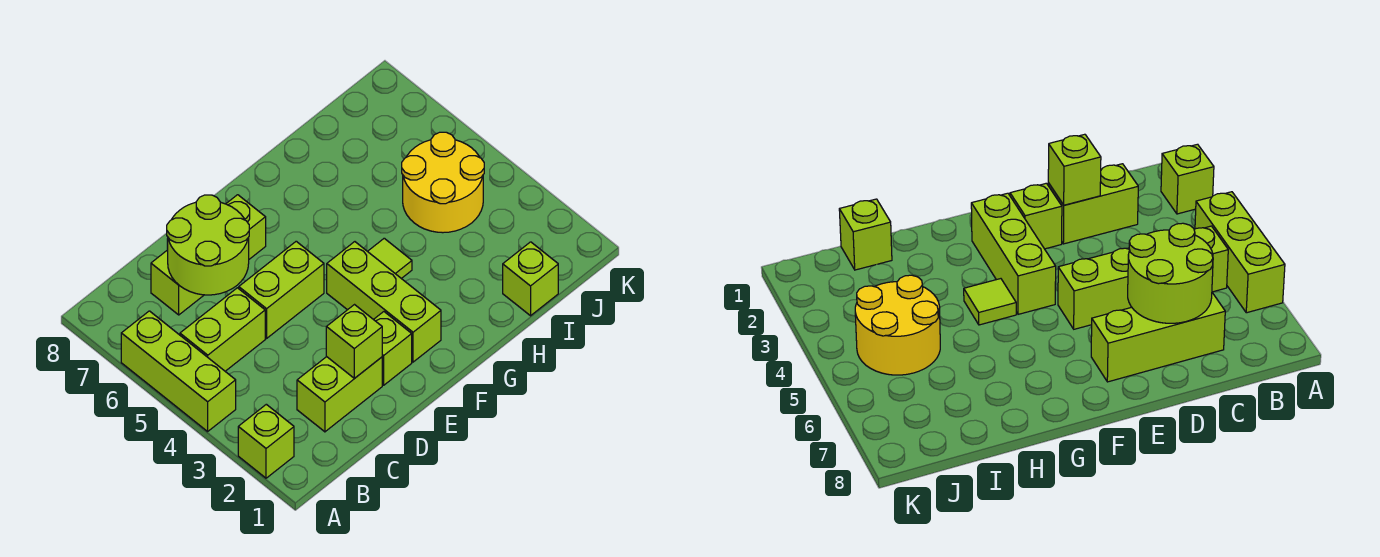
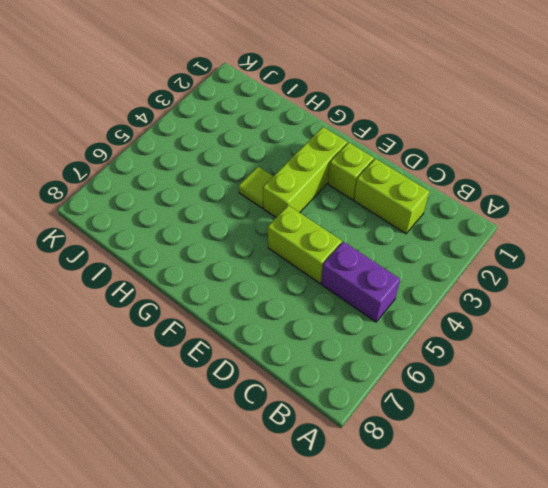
purple brick B5:C5 level 1 -> lime brick B5:C5 level 1
none -> lime brick A2 level 1
none -> lime brick A4:A6 level 1
none -> lime brick C7:E7 level 1

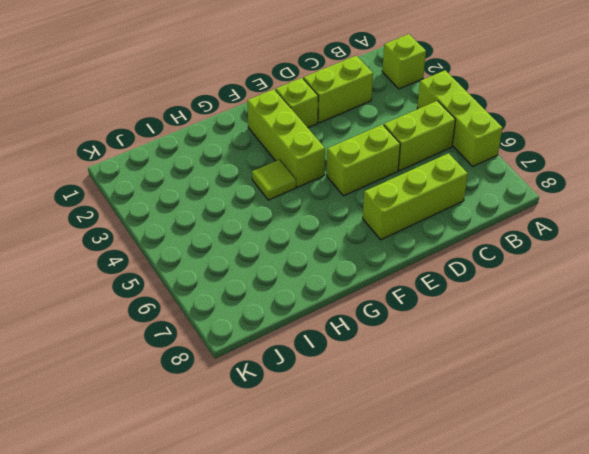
none -> lime brick I1 level 1
none -> yellow round brick I4:J5 level 1
none -> lime round brick C6:D7 level 2

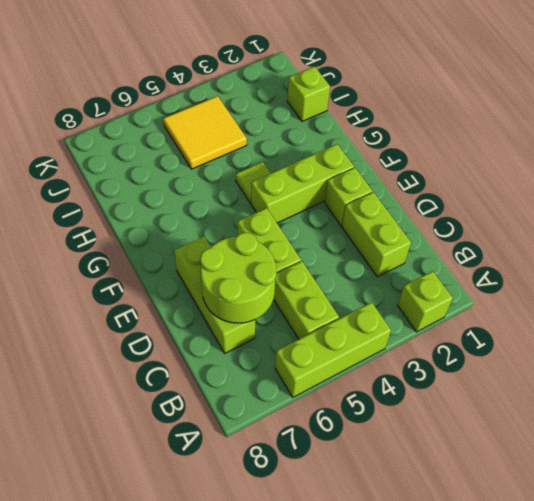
yellow tile I4:J5 level 1 -> yellow round brick I4:J5 level 1
none -> lime brick D2 level 2

